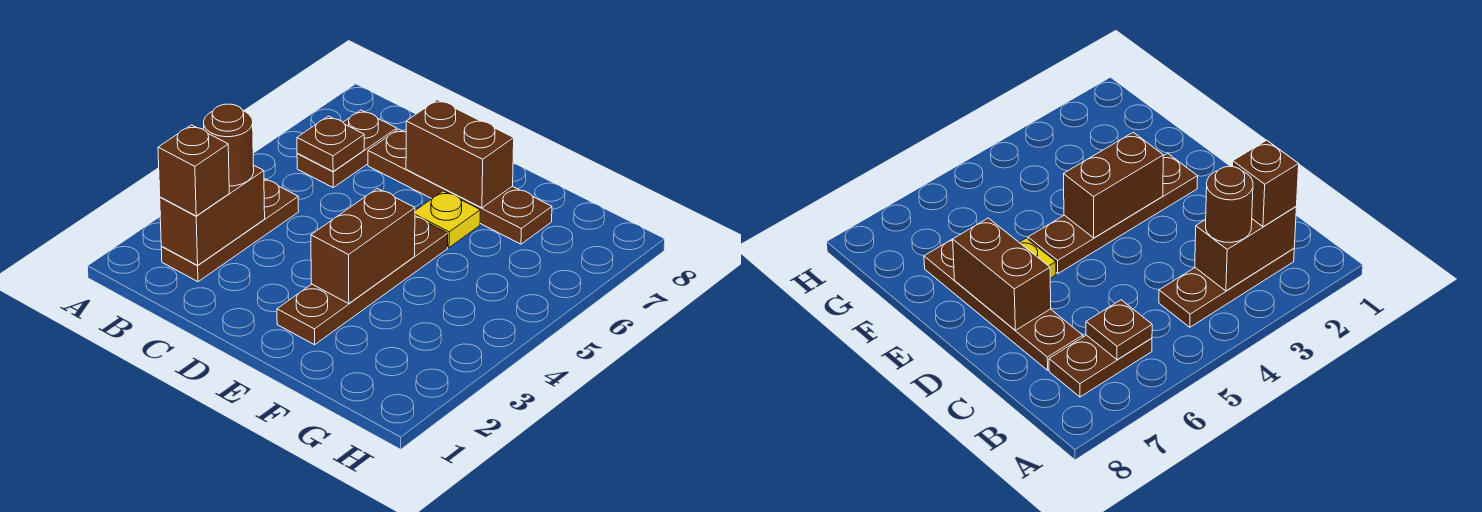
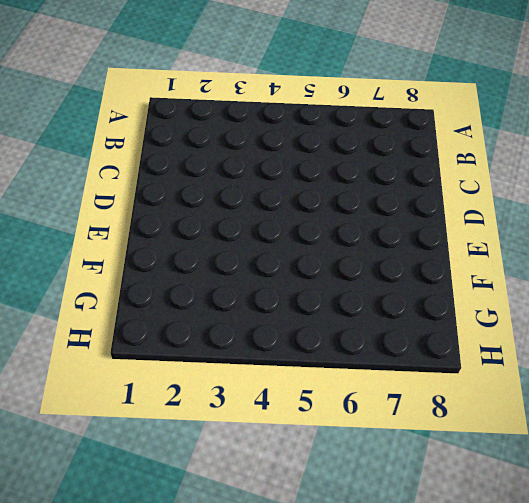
none -> brown plate B2:B4 level 1
none -> brown plate B6:B7 level 1

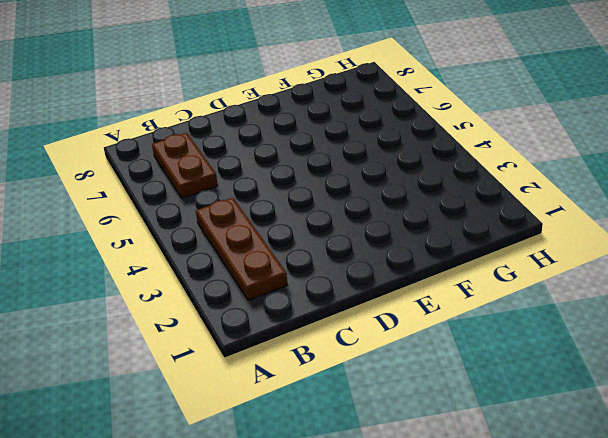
none -> brown plate C7:F7 level 1
none -> brown plate E2:E5 level 1

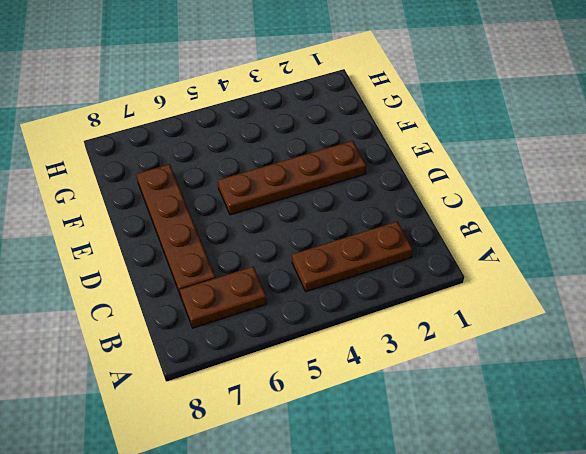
none -> yellow plate E6 level 1
none -> brown brick B2:B3 level 2

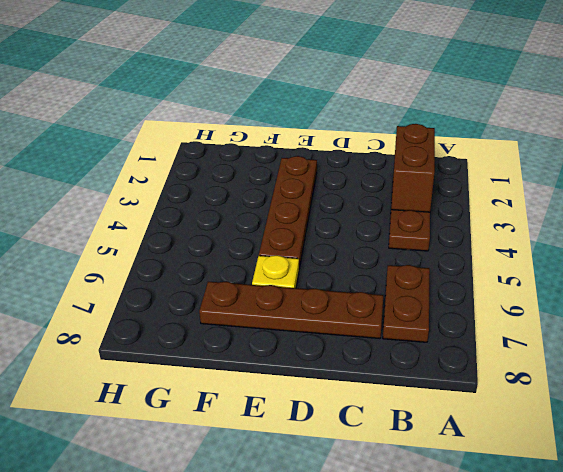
none -> brown plate B6 level 2
none -> brown brick D7:E7 level 2

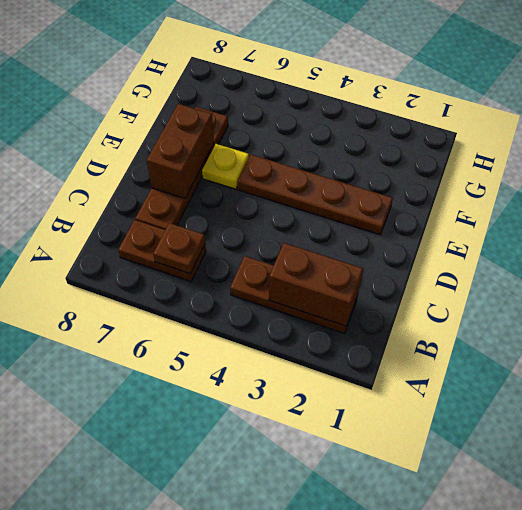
none -> brown brick E3:E4 level 2
none -> brown brick B2 level 3

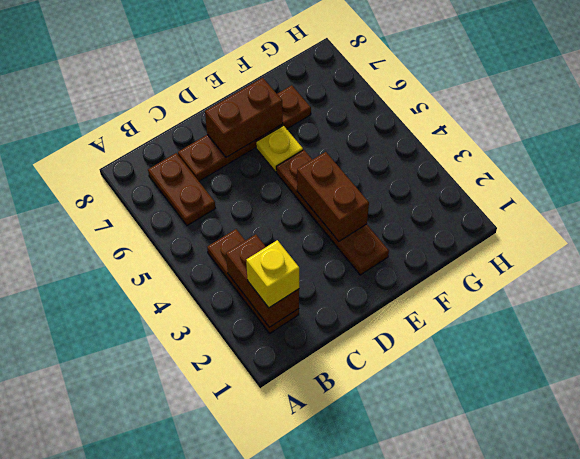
yellow brick B2 level 3 -> brown brick B2 level 3
none -> brown plate B6 level 2
none -> brown round brick B3 level 3

